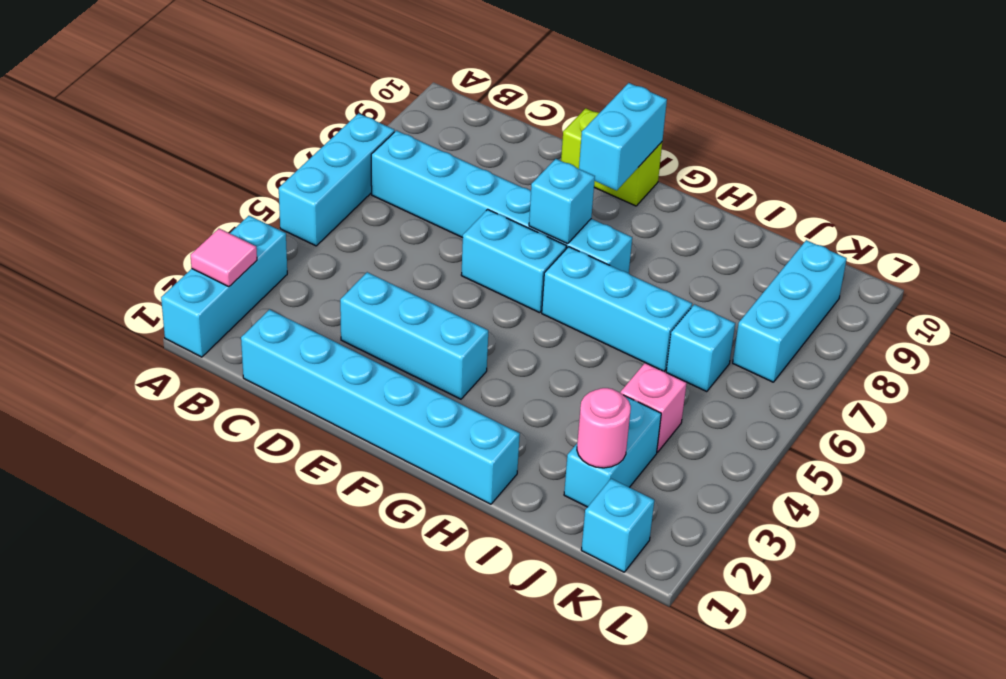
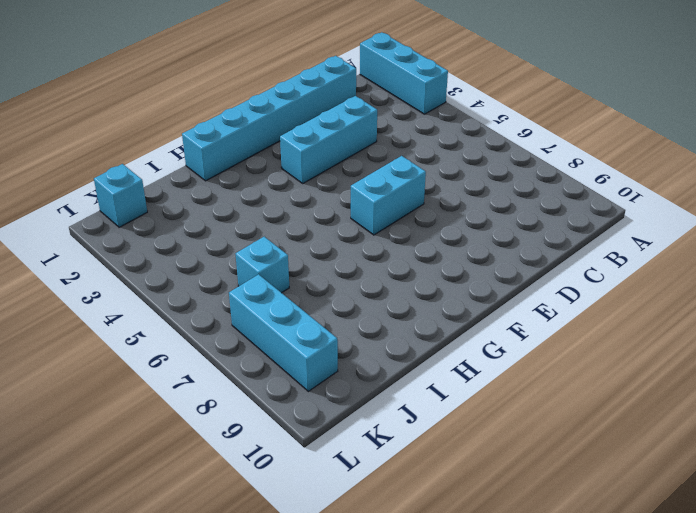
none -> cyan brick A5:A7 level 1
none -> cyan brick B7:G7 level 1
none -> lime brick E10:F10 level 1

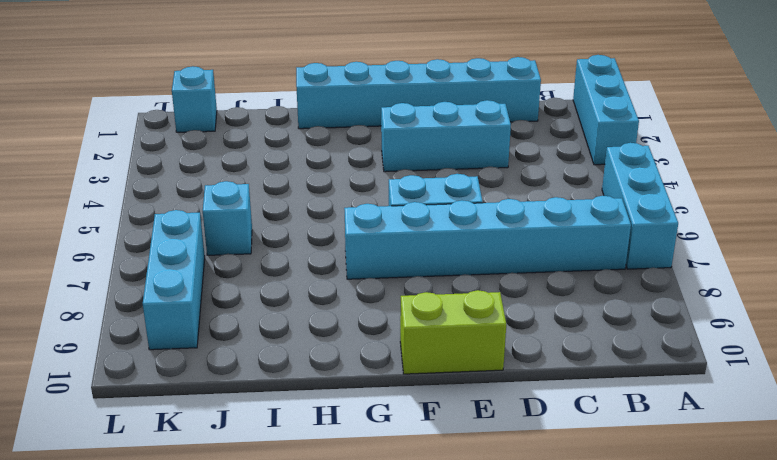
none -> cyan brick G6:I6 level 1
none -> cyan brick J2:J3 level 1
none -> pink brick J4 level 1

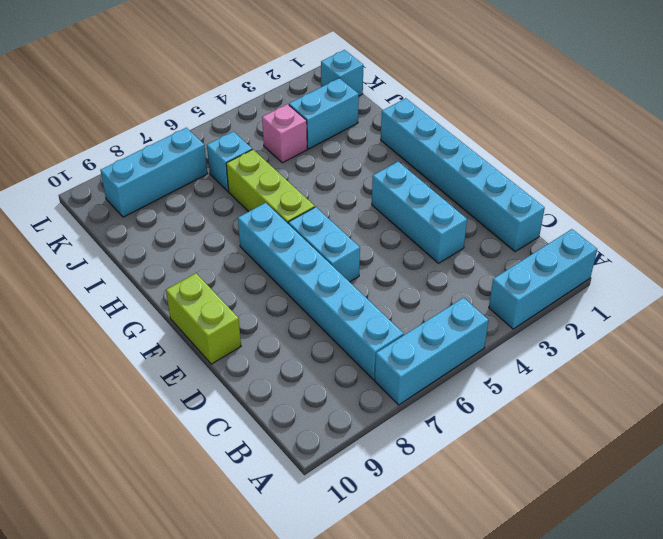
lime brick G6:I6 level 1 -> cyan brick G6:I6 level 1
none -> pink tile A2 level 2
none -> cyan brick F7 level 2
none -> cyan brick F9:F10 level 2

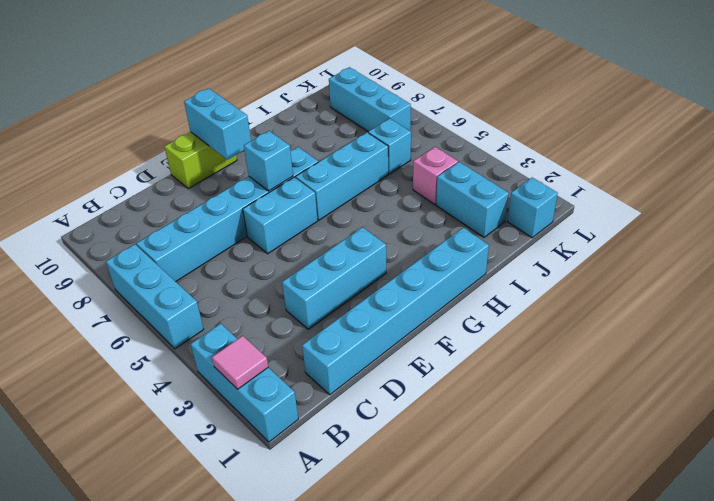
none -> pink round brick J2 level 2

